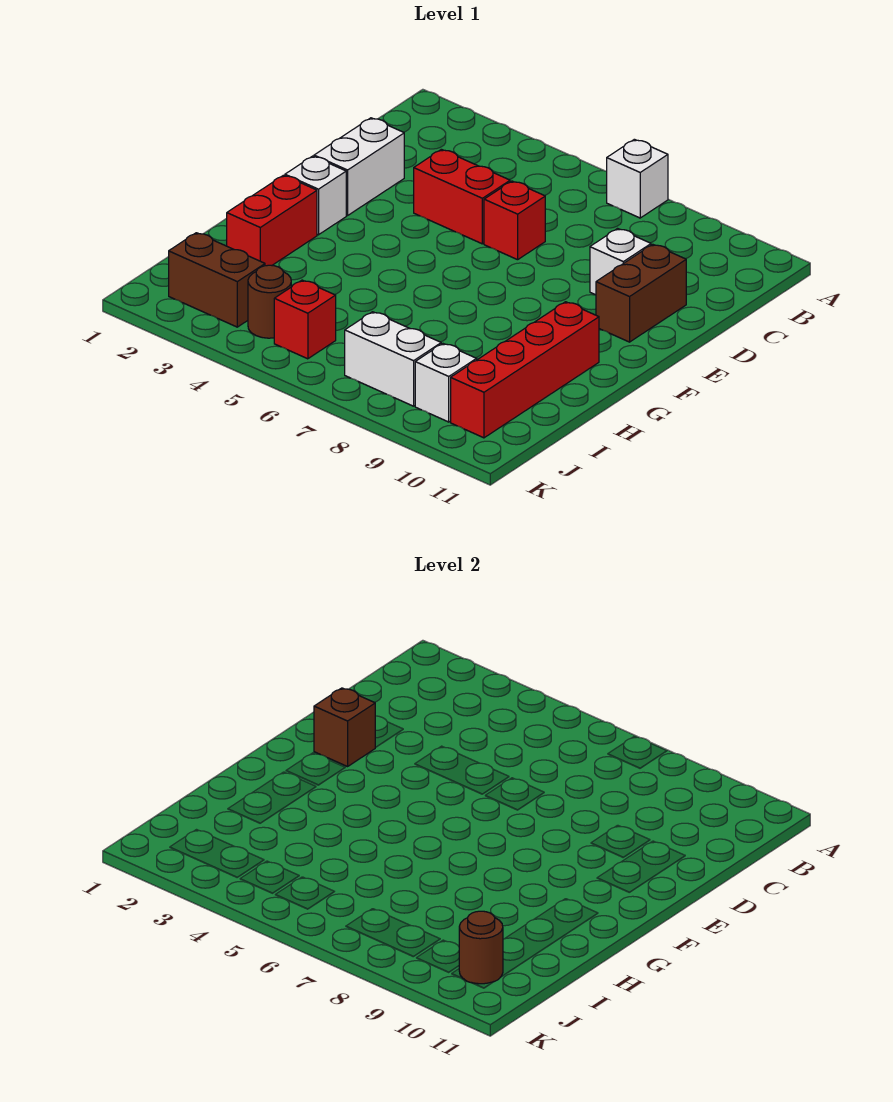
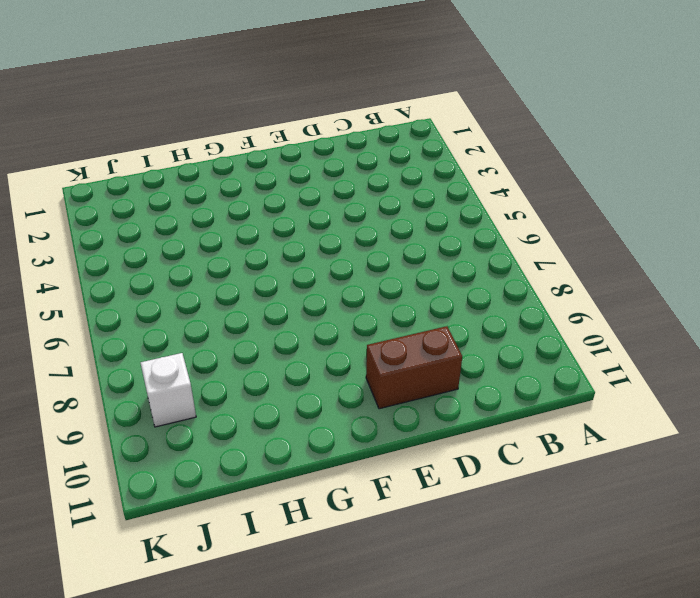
none -> white brick A7 level 1
none -> white brick D2:E2 level 1
none -> red brick D4:D5 level 1

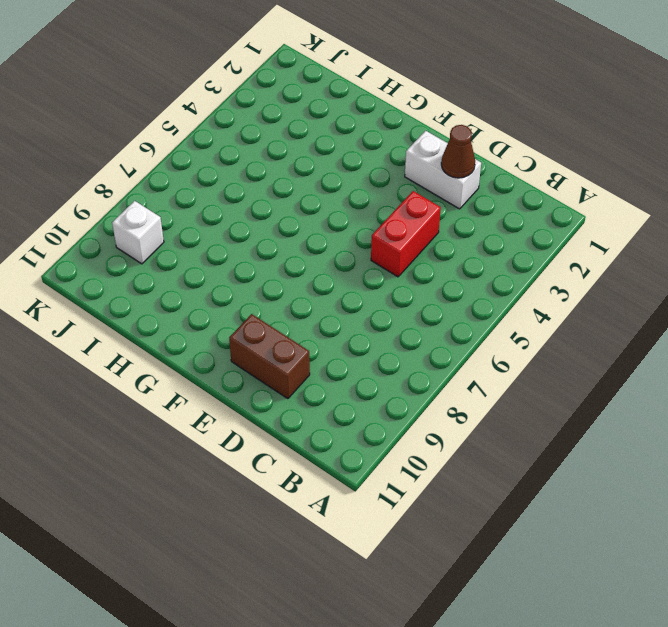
brown cone D2 level 2 -> none
none -> white brick A7 level 1
none -> red brick D6 level 1
none -> white brick D9 level 1

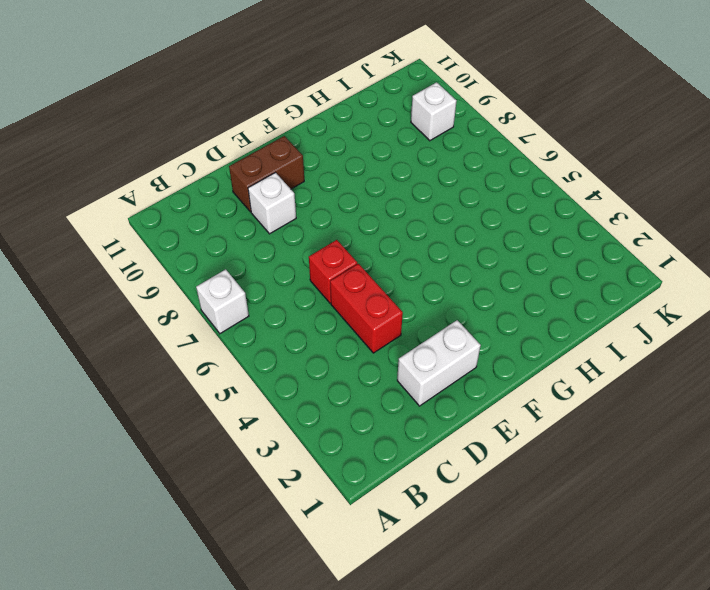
none -> white brick F2 level 1
none -> red brick G2:H2 level 1
none -> red brick G10:J10 level 1

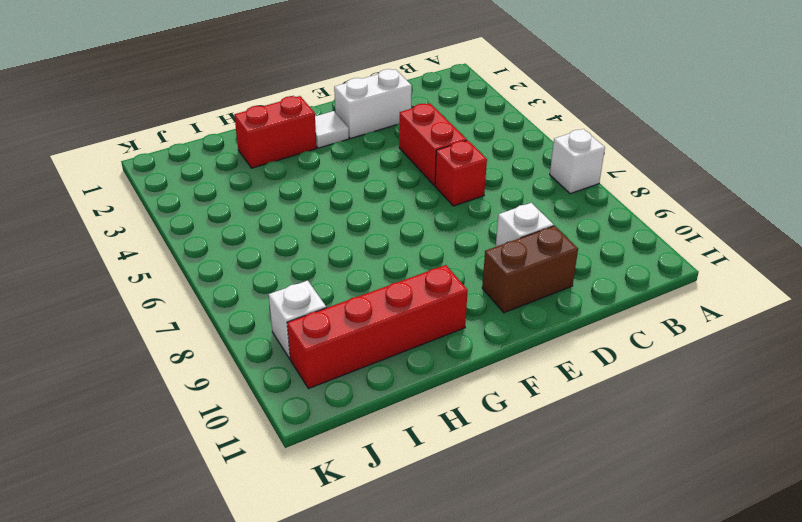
white tile F2 level 1 -> white brick F2 level 1
none -> brown brick J2:J3 level 1
none -> brown round brick J4 level 1
none -> red brick J5 level 1

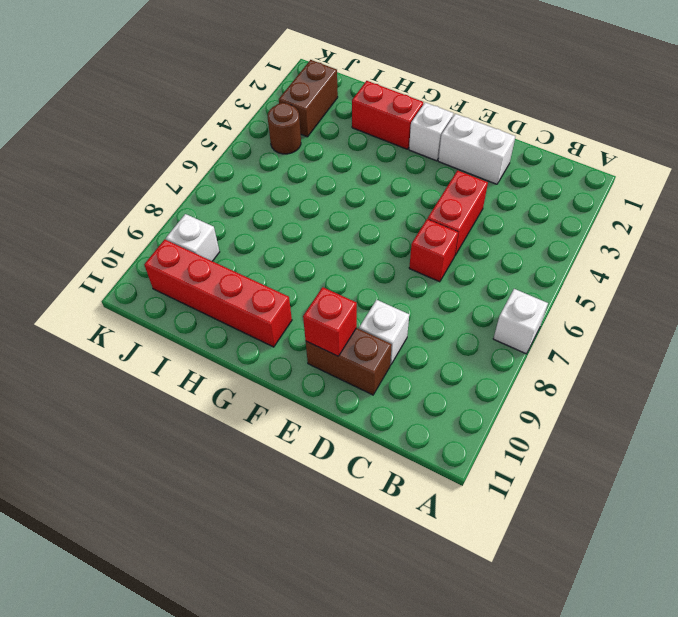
red brick E10 level 2 -> red brick J5 level 1
none -> white brick J7:J8 level 1
none -> brown brick E2 level 2
none -> brown round brick J10 level 2

